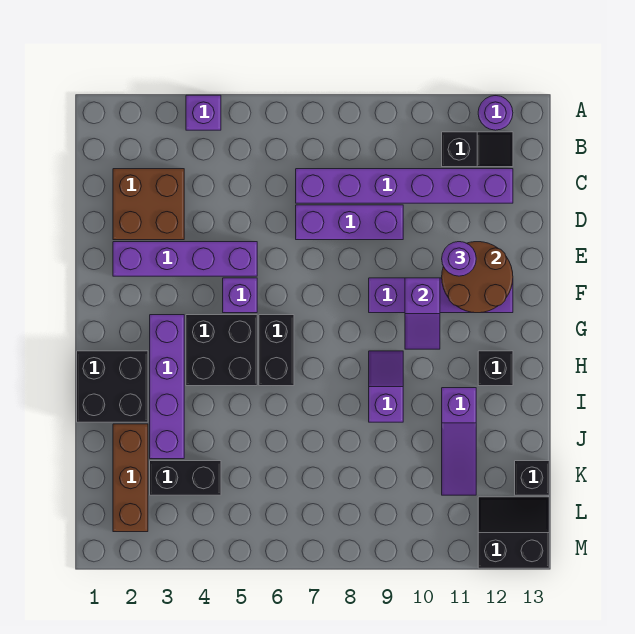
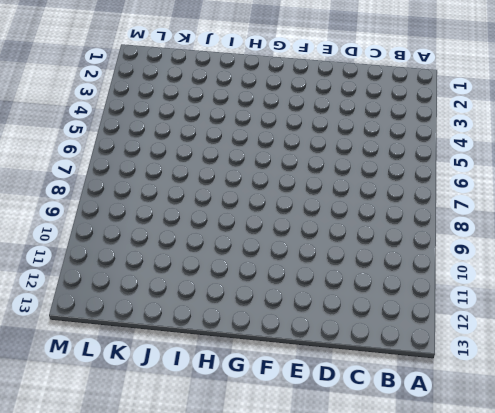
none -> purple brick A4 level 1
none -> purple round brick A12 level 1
none -> black slope B11:B12 level 1 top 11

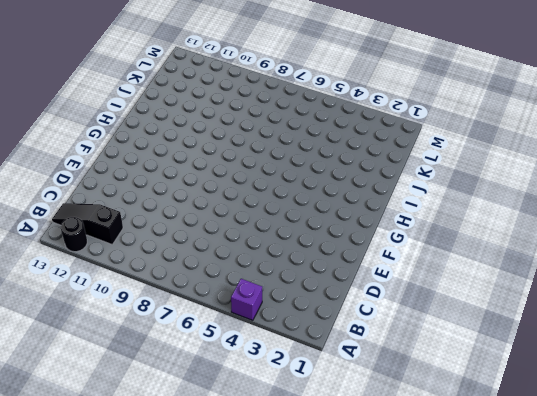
black round brick A12 level 1 -> purple round brick A12 level 1
black slope B11:B13 level 1 top 11 -> black slope B11:B12 level 1 top 11
none -> brown brick C2:D3 level 1
none -> purple brick C7:C12 level 1
none -> purple brick D7:D9 level 1

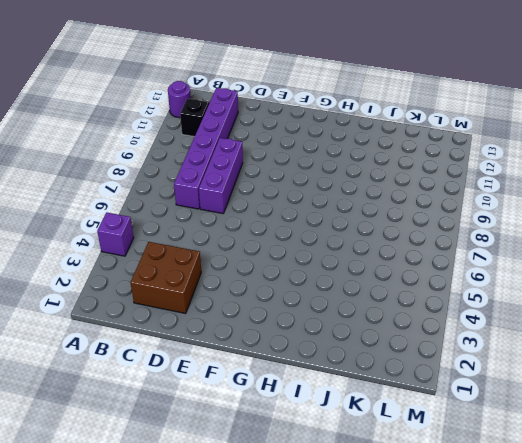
none -> purple brick E2:E5 level 1
none -> purple brick F5 level 1
none -> purple brick F9:F12 level 1

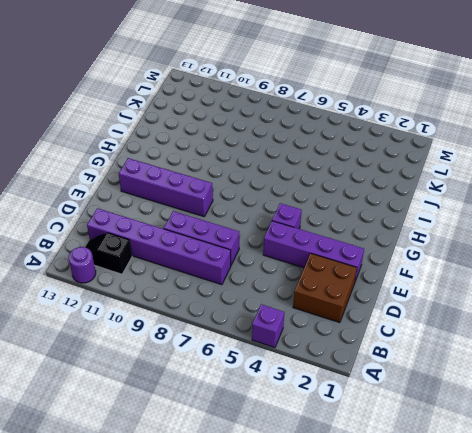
none -> purple brick G3:J3 level 1
none -> black brick G4:H5 level 1
none -> black brick G6:H6 level 1

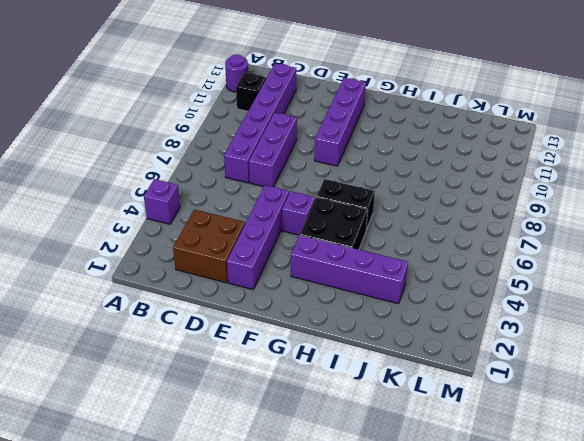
none -> black brick H1:I2 level 1
none -> purple slope H9:I9 level 1 top I
none -> black brick H12 level 1

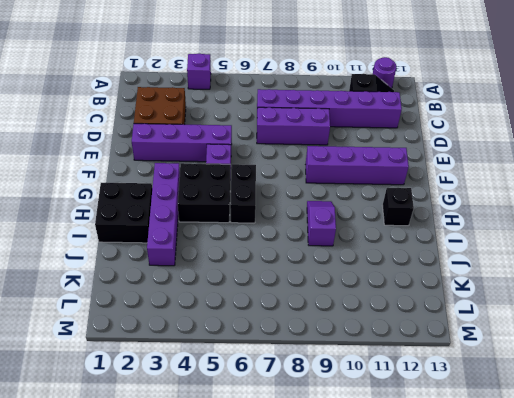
none -> purple slope I11:K11 level 1 top I
none -> brown brick J2:L2 level 1
none -> black brick K3:K4 level 1

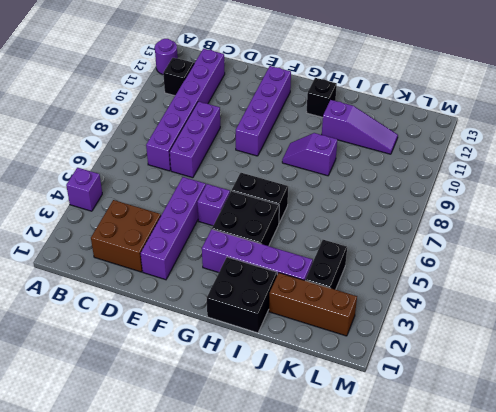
none -> black brick K13 level 1
none -> black slope L12:M13 level 1 top M
none -> brown round brick E11:F12 level 2

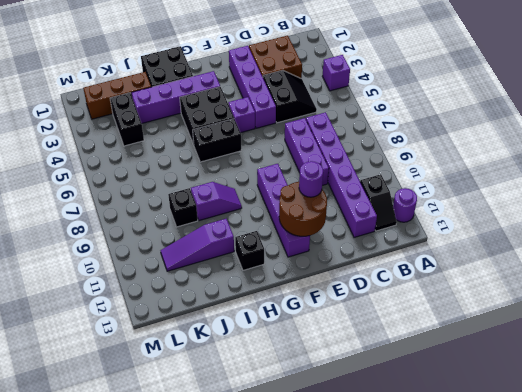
black slope C4:D5 level 1 top D -> black slope L12:M13 level 1 top M
black brick J9 level 1 -> black brick K13 level 1
none -> purple slope F10:G10 level 2 top F

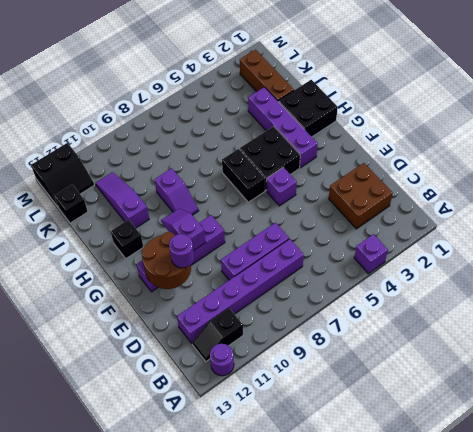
none -> purple brick E2:E5 level 1
none -> black brick K3:K4 level 1

